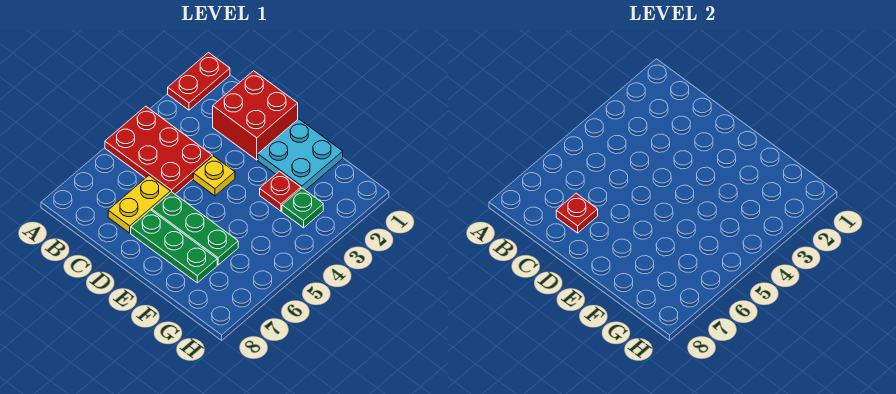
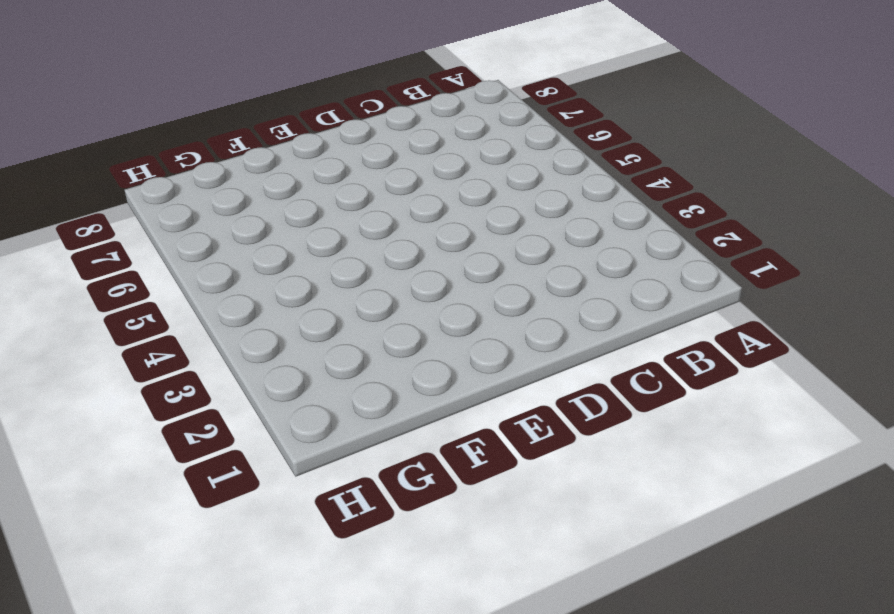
none -> red plate A1:A2 level 1
none -> red plate A4:C5 level 1

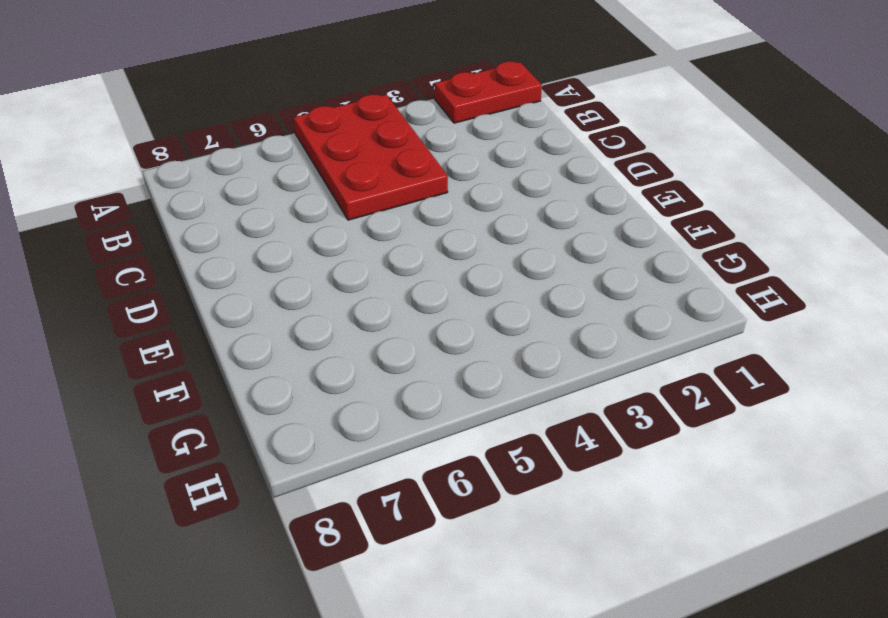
none -> red brick C1:D2 level 1
none -> yellow plate C6:C7 level 1

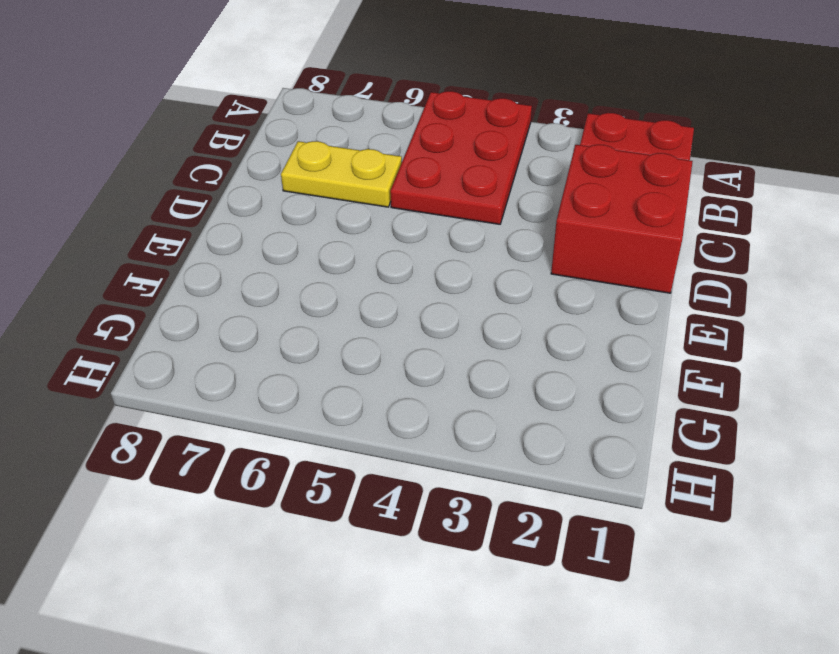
none -> yellow plate D4 level 1
none -> green plate D6:F6 level 1

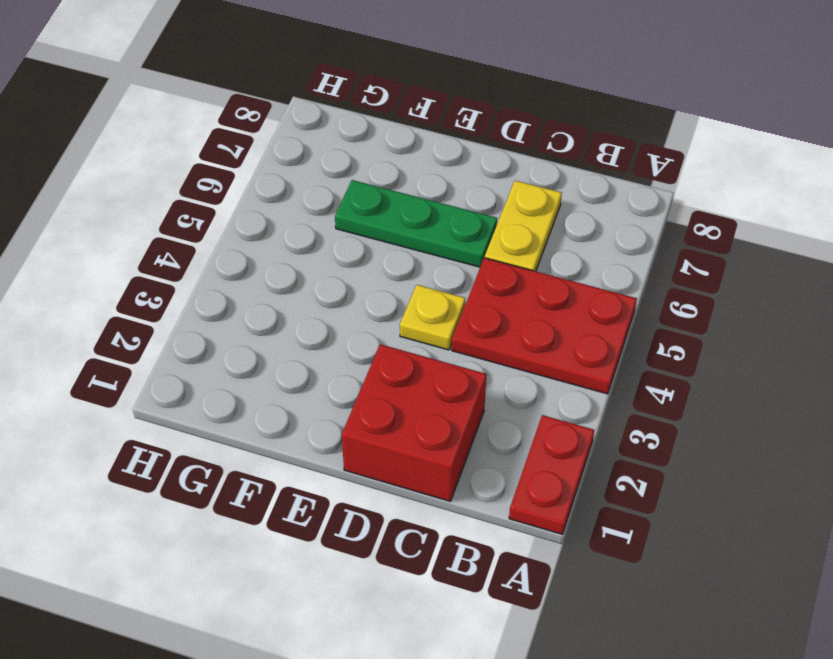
none -> green plate D7:F7 level 1
none -> cyan plate E1:F2 level 1

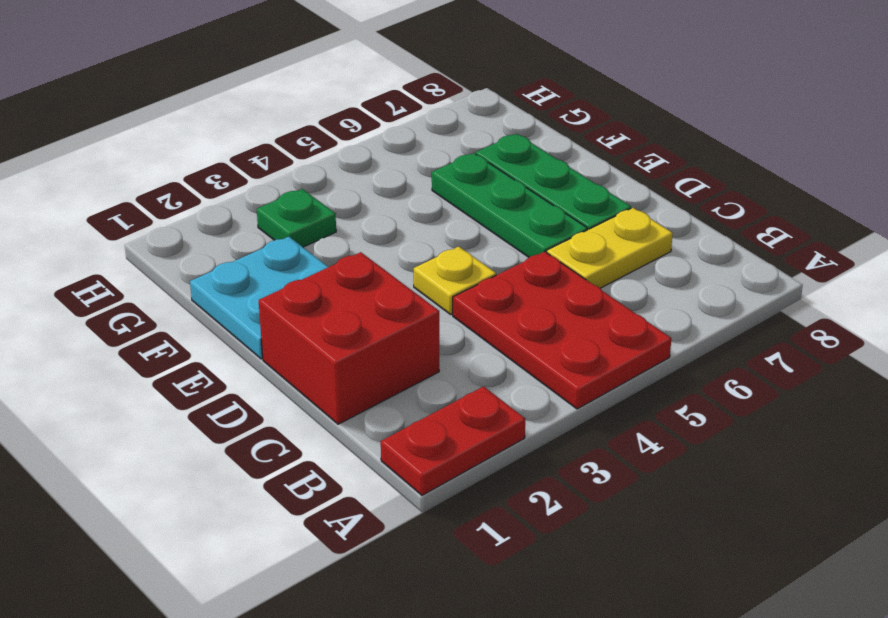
none -> red plate F3 level 1
none -> red plate C7 level 2

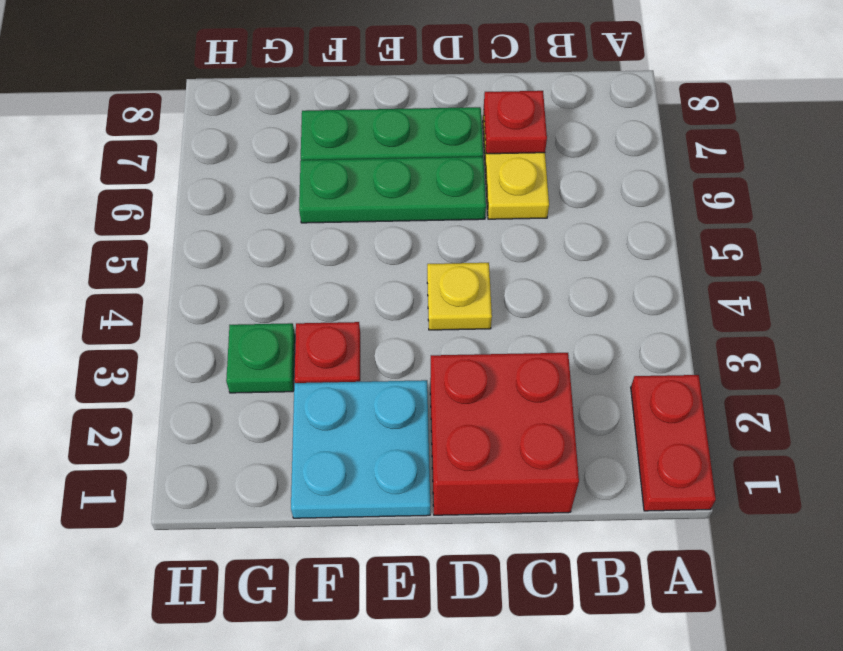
none -> red plate A4:C5 level 1

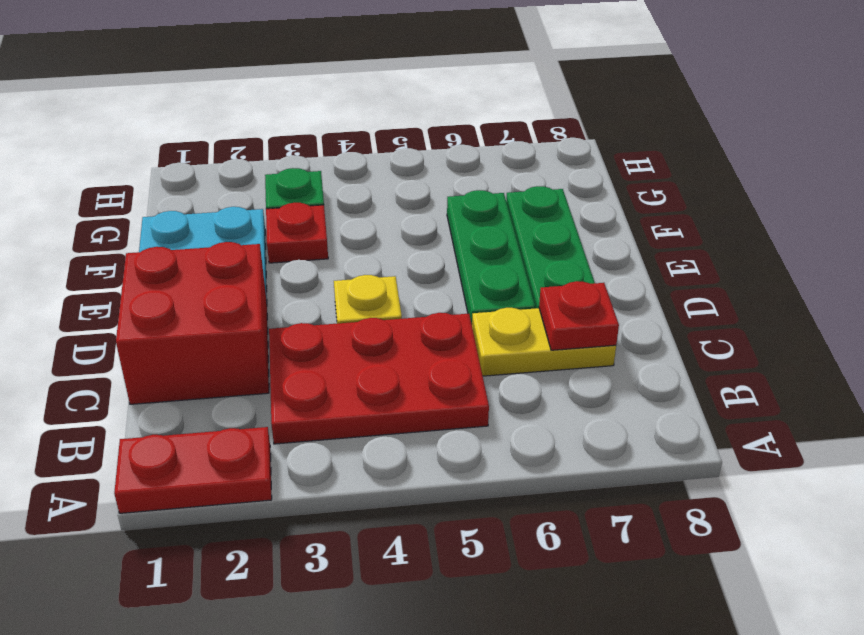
red plate B3:C5 level 1 -> red plate A4:C5 level 1

